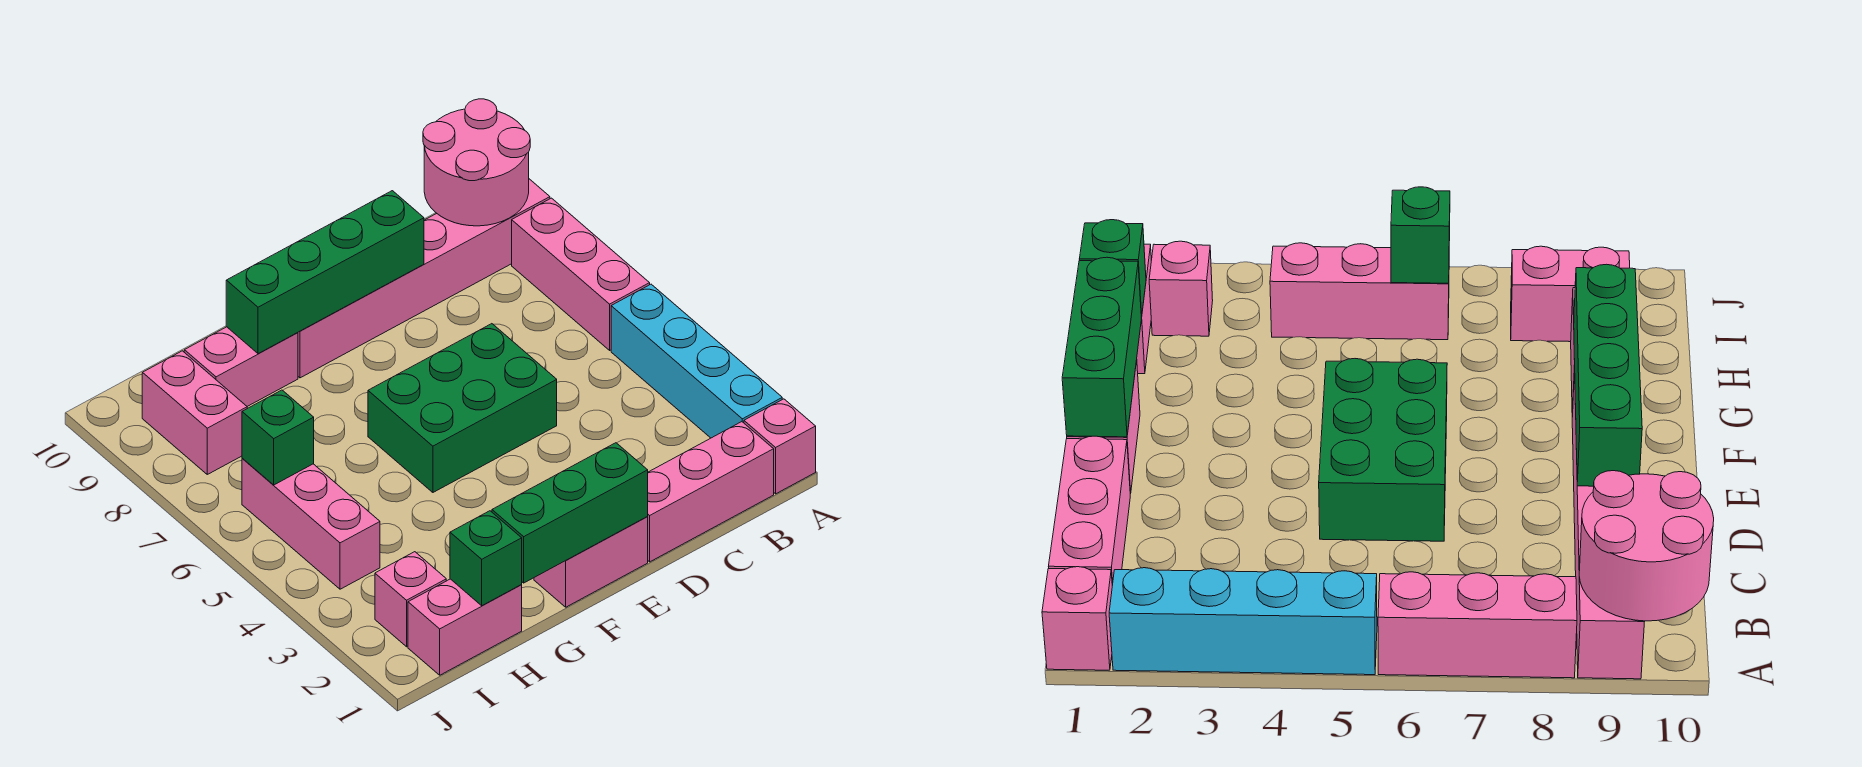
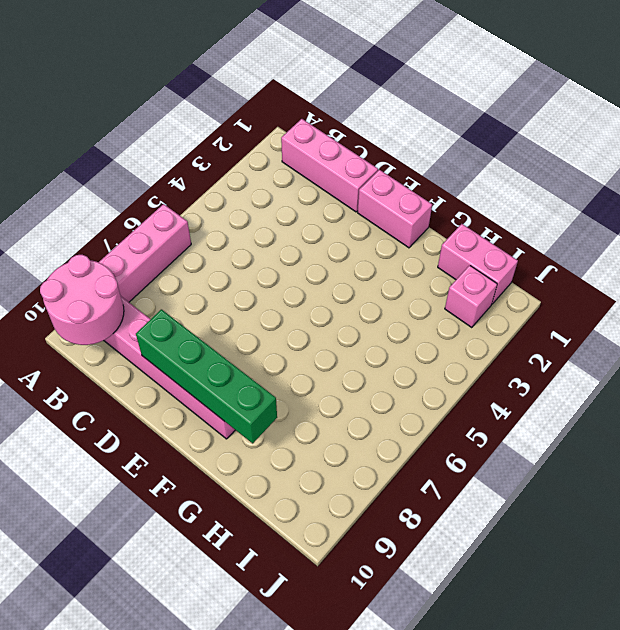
none -> pink brick A1 level 1
none -> cyan brick A2:A5 level 1
none -> green brick D5:F6 level 1

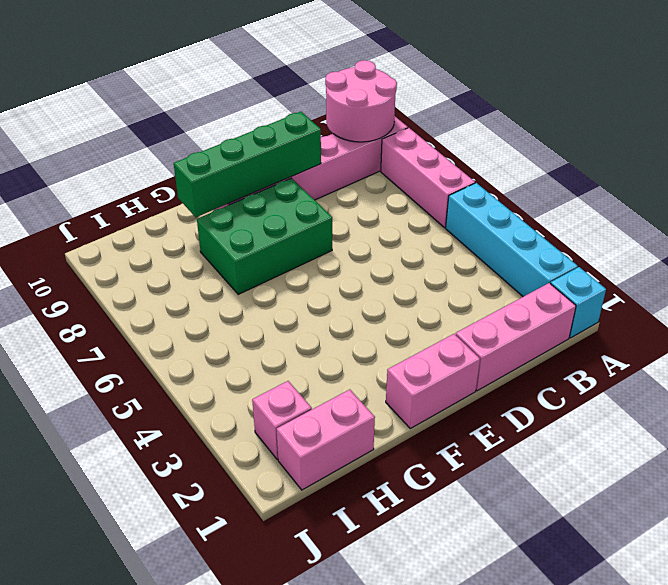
cyan brick A1 level 1 -> pink brick A1 level 1
green brick E7:G8 level 1 -> green brick D5:F6 level 1
none -> pink brick G9:H9 level 1
none -> pink brick I4:I6 level 1
none -> pink brick I8:I9 level 1

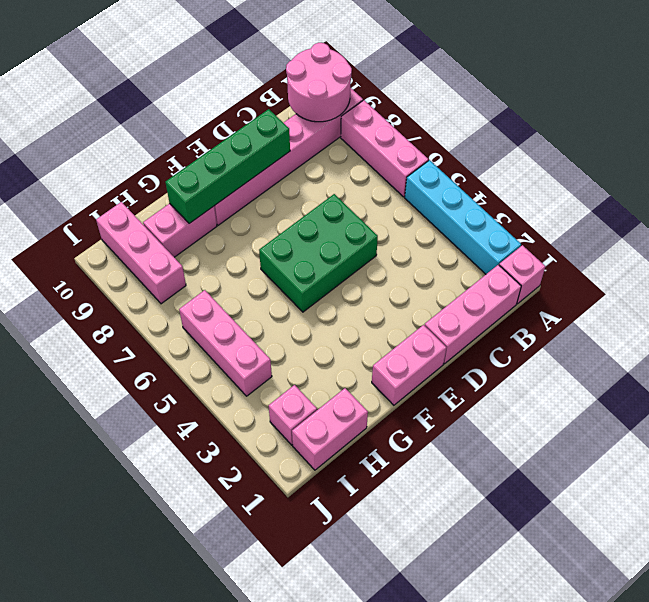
pink brick I8:I10 level 1 -> pink brick I8:I9 level 1
none -> green brick E1:G1 level 2
none -> green brick H1 level 2
none -> green brick I6 level 2

